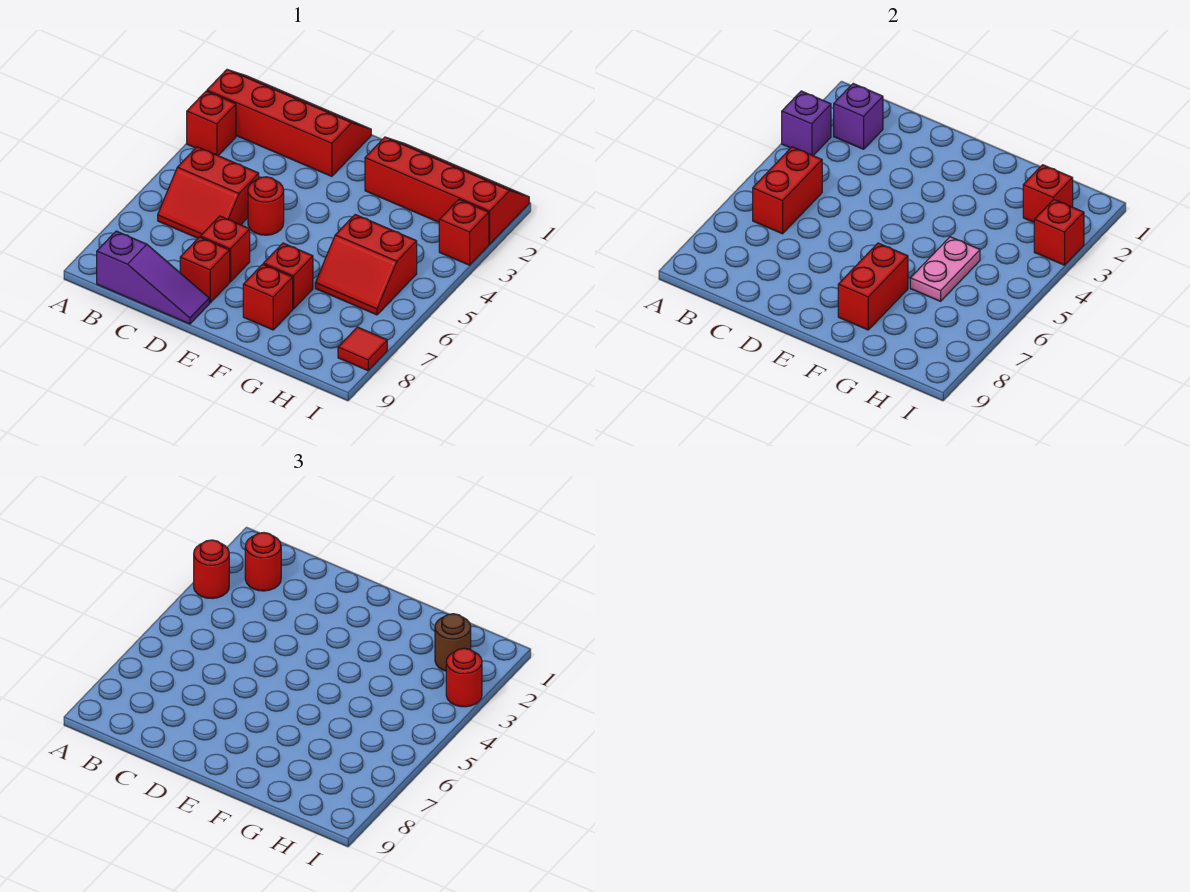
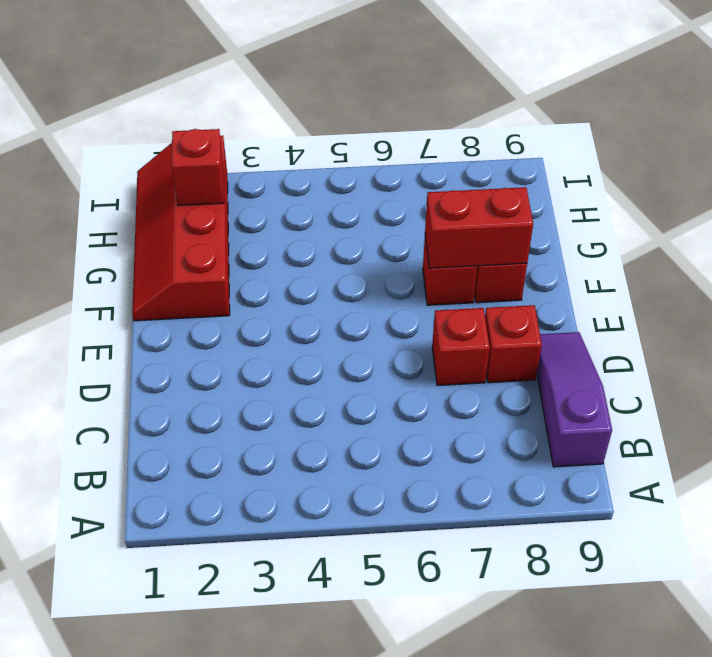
none -> red slope A1:D2 level 1 top 2
none -> red brick A3 level 1
none -> red slope B5:C6 level 1 top 5

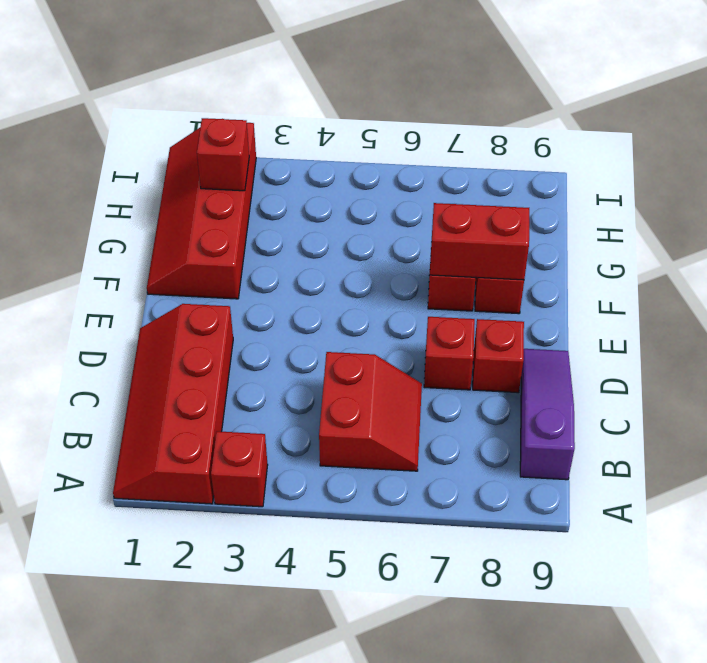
none -> red round brick D5 level 1
none -> red slope G5:H6 level 1 top 5
none -> red brick I3 level 1

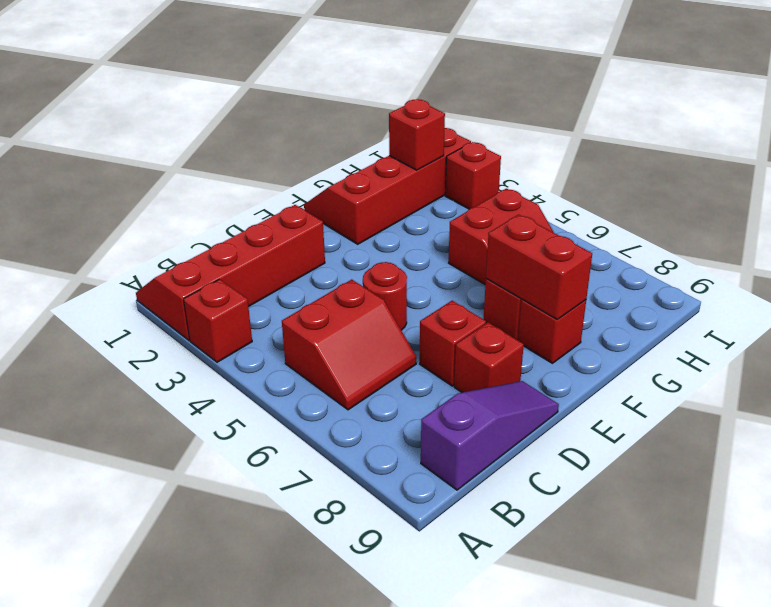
none -> red tile I8 level 1
none -> purple brick A3 level 2
none -> purple brick B2 level 2

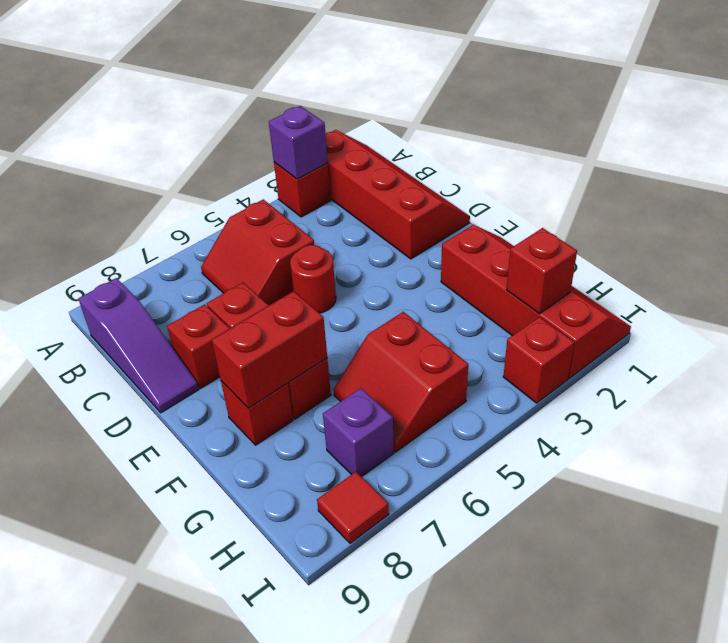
purple brick H7 level 1 -> purple brick B2 level 2
none -> red brick B5:B6 level 2
none -> pink plate G5:G6 level 2
none -> red brick I3 level 2

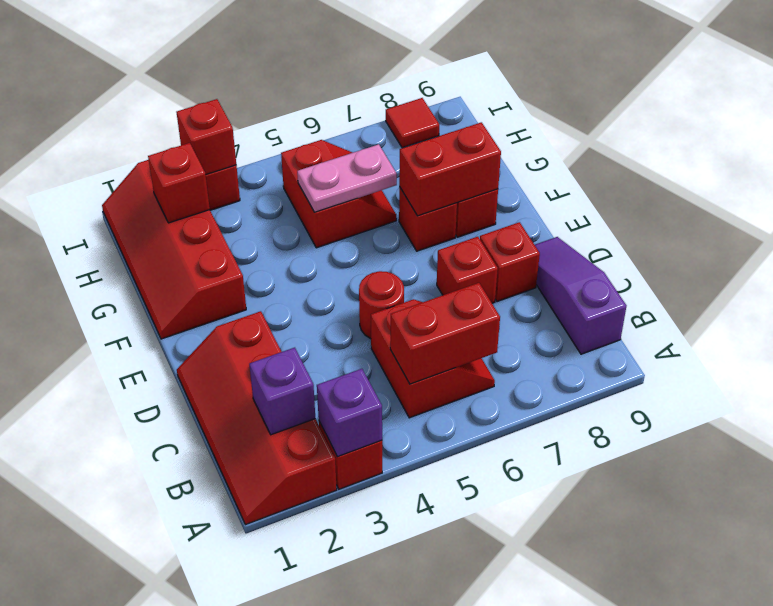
none -> red round brick A3 level 3
none -> red round brick B2 level 3
none -> brown round brick H2 level 3

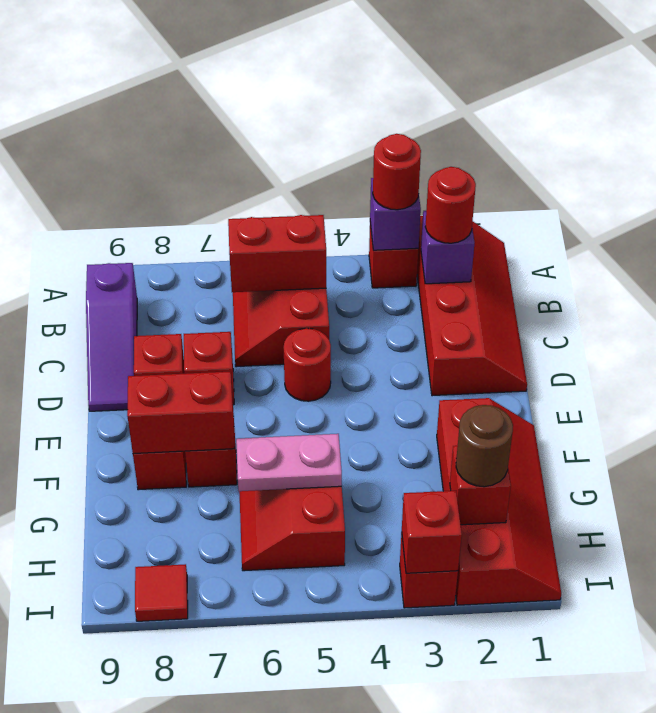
none -> red round brick I3 level 3

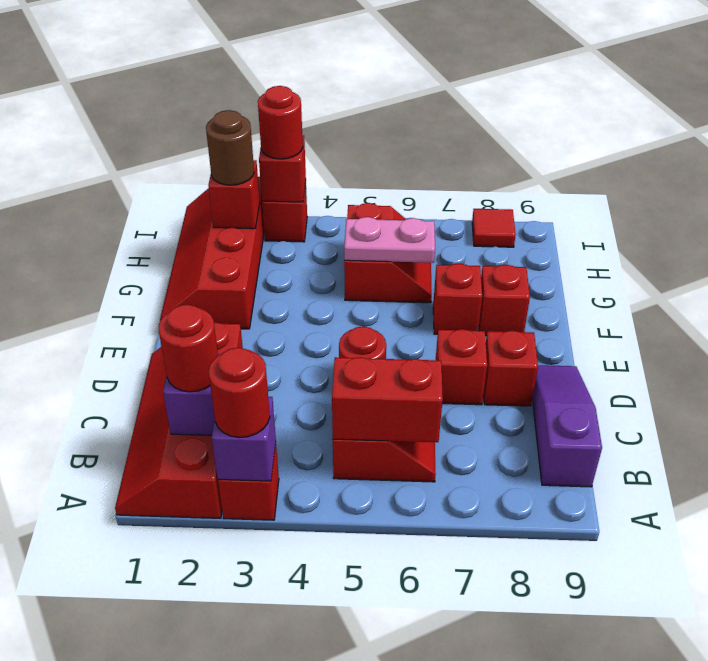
none -> red brick F7:F8 level 2

